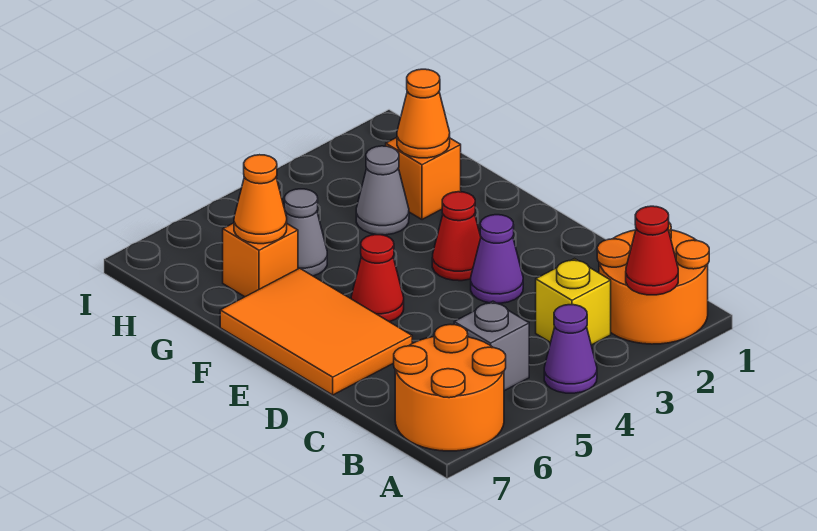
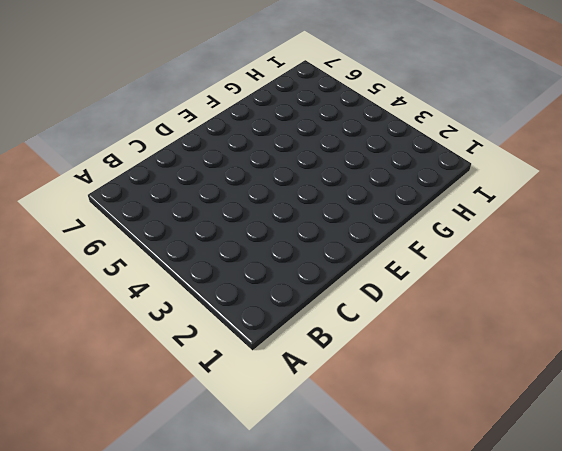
none -> orange round brick A1:B2 level 1
none -> purple cone A4 level 1
none -> orange round brick A6:B7 level 1

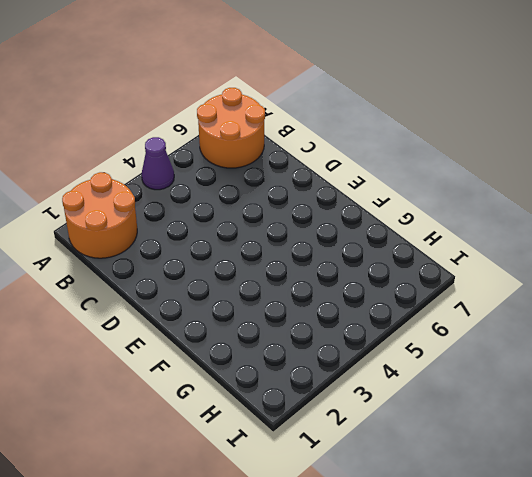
none -> yellow brick B3 level 1
none -> grey brick B5 level 1
none -> purple cone D3 level 1

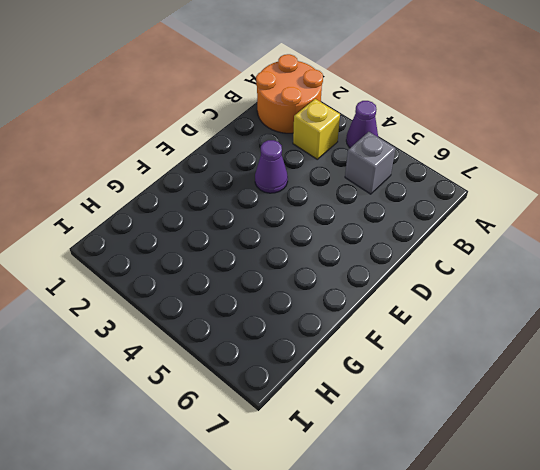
none -> orange round brick A6:B7 level 1
none -> orange tile D6:F7 level 1
none -> red cone E3 level 1

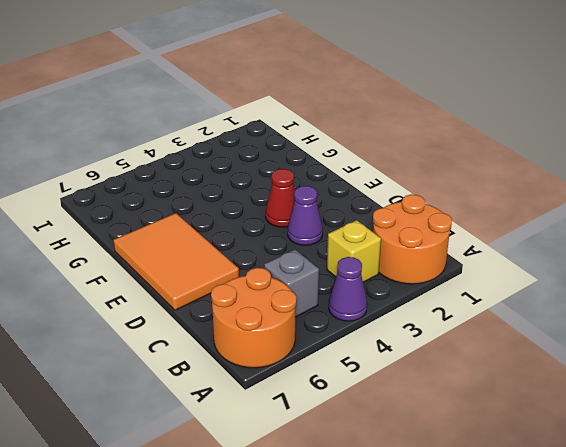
none -> red cone E5 level 1
none -> orange brick G2 level 1
none -> grey cone G3 level 1

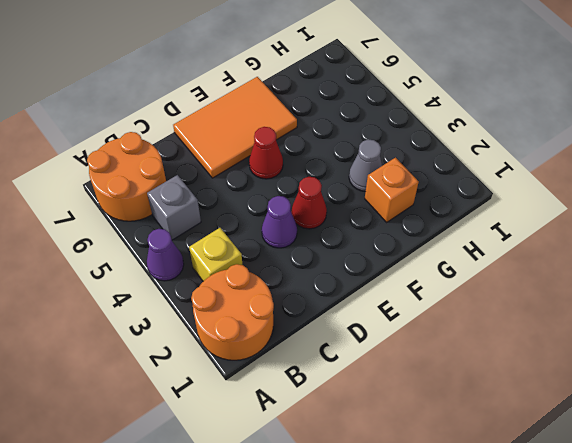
none -> grey cone G5 level 1
none -> orange brick G6 level 1
none -> red cone A2 level 2

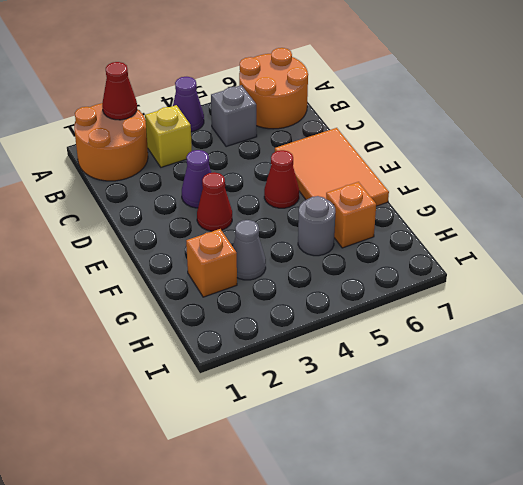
grey round brick G5 level 1 -> grey cone G5 level 1
none -> orange cone G2 level 2
none -> orange cone G6 level 2

